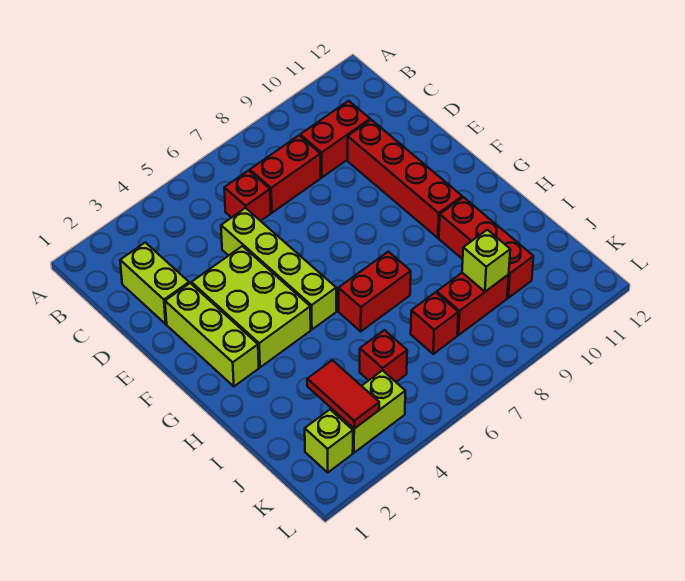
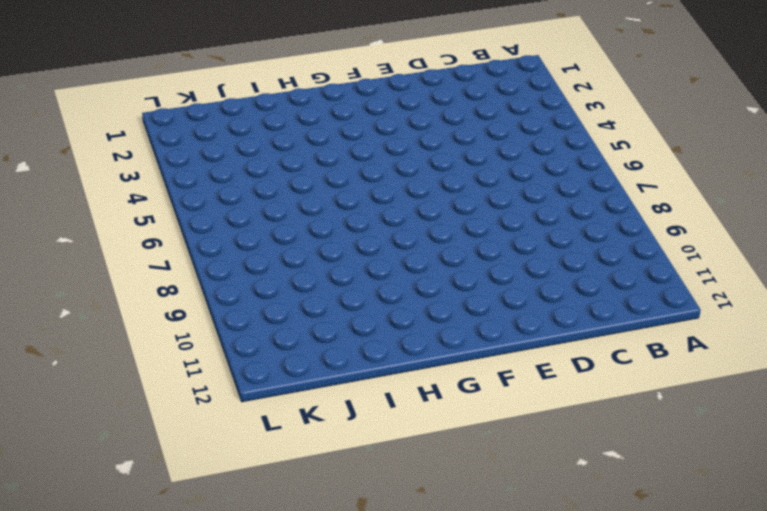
none -> lime brick C2:D2 level 1
none -> red brick C6 level 1
none -> red brick C7:C8 level 1

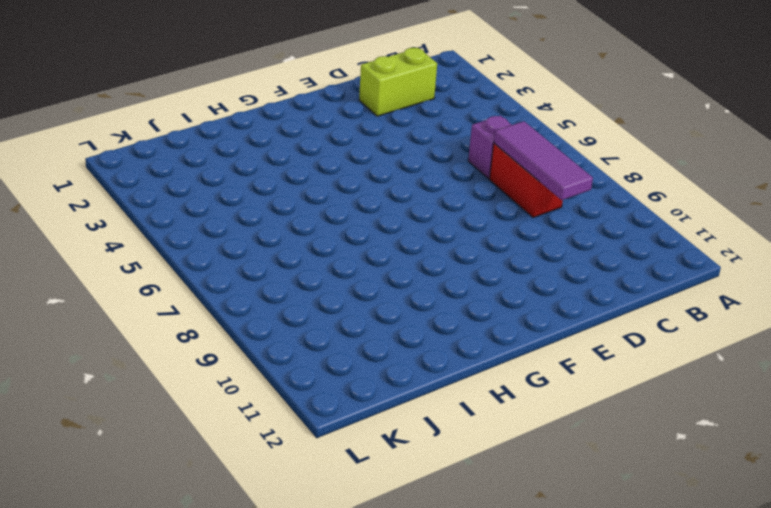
purple brick C6 level 1 -> red brick C6 level 1
purple tile C7:C9 level 2 -> none
none -> red brick C9:C10 level 1
none -> lime brick D5:G5 level 1
none -> red brick D10:G10 level 1

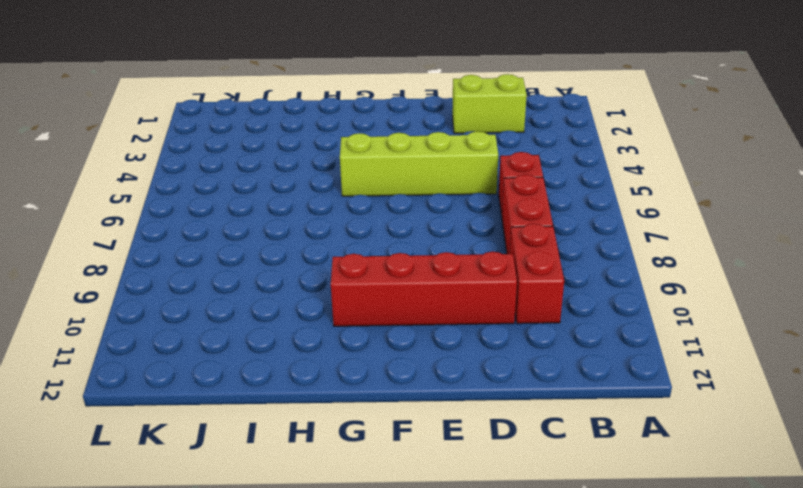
none -> lime brick E2:G2 level 1
none -> lime brick E3:G4 level 1
none -> red brick H6:H7 level 1

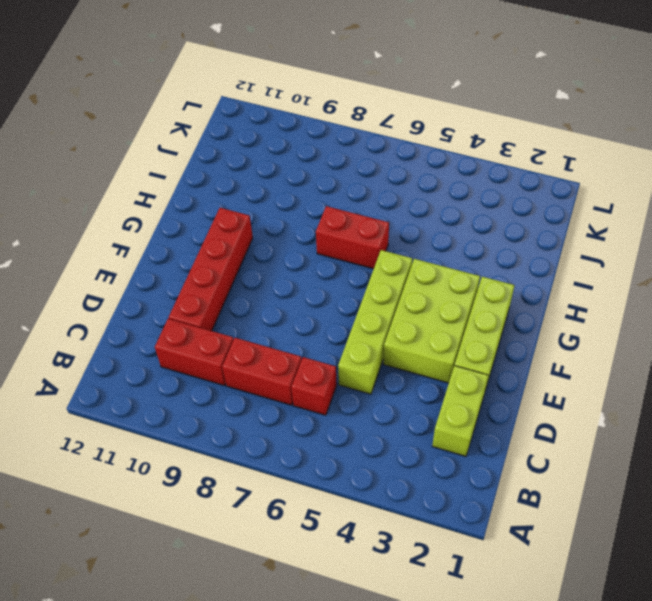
none -> red brick H10:J10 level 1
none -> red brick J5 level 1
none -> red brick J7 level 1

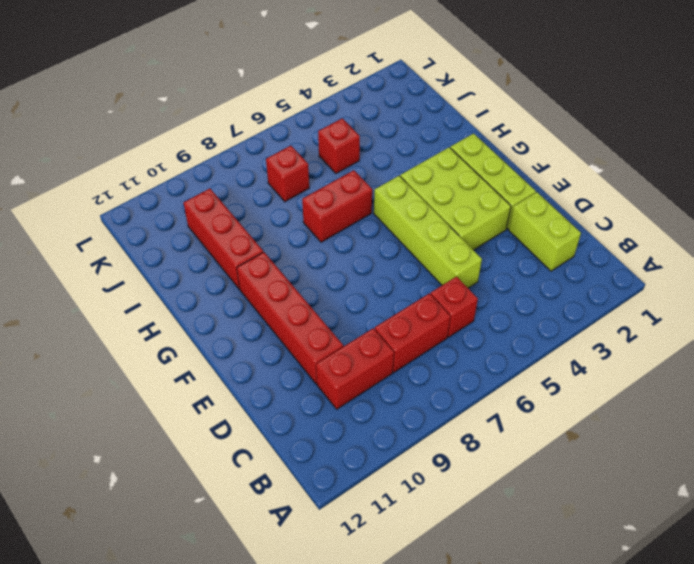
none -> red brick J8:J9 level 1
none -> lime brick K2 level 1
none -> lime brick K3:K4 level 1

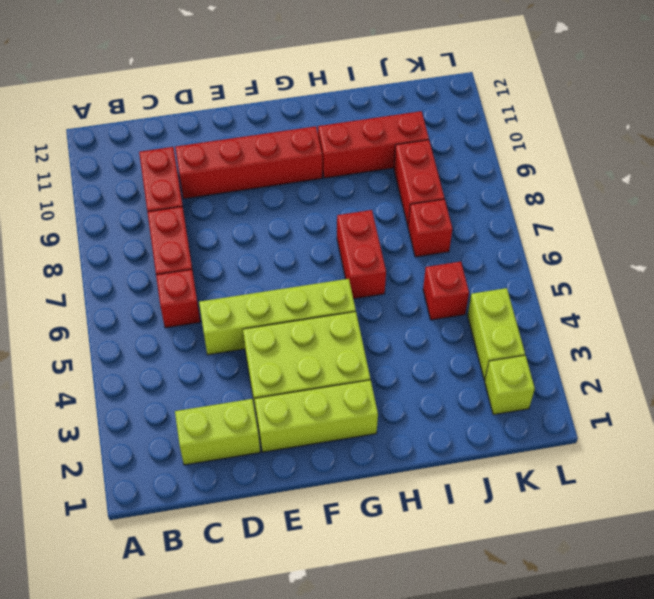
none -> red tile J3:K3 level 2
none -> lime brick J9 level 2

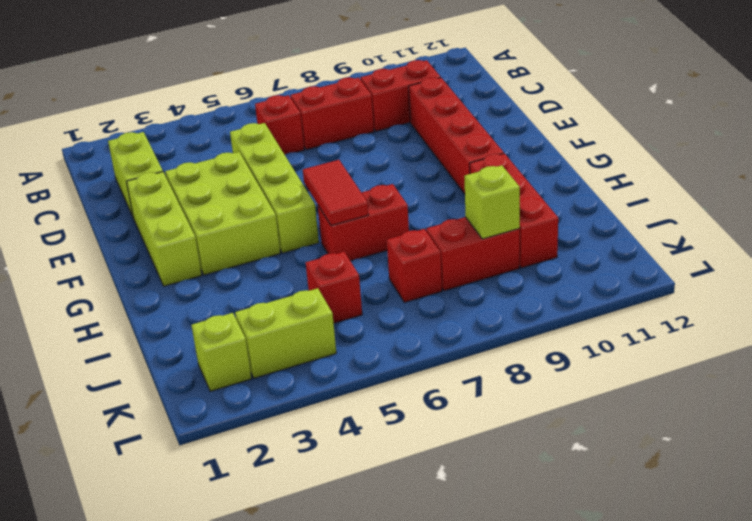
red tile G6:H6 level 2 -> red tile J3:K3 level 2

